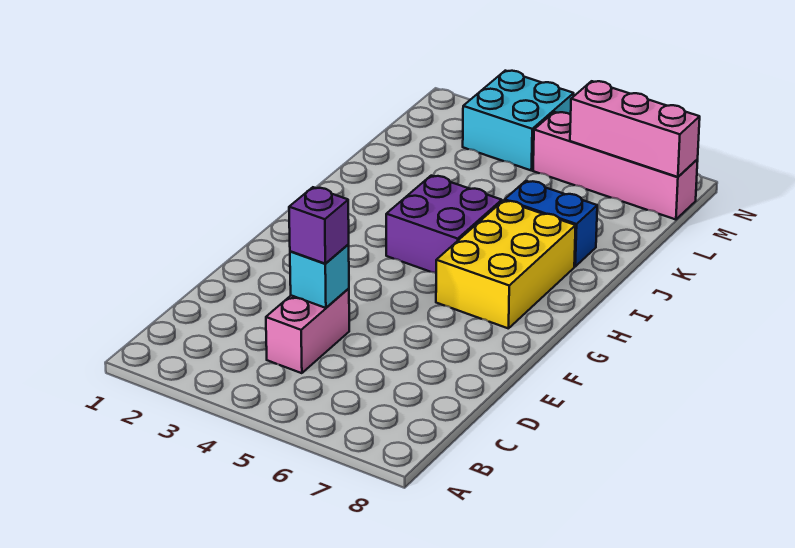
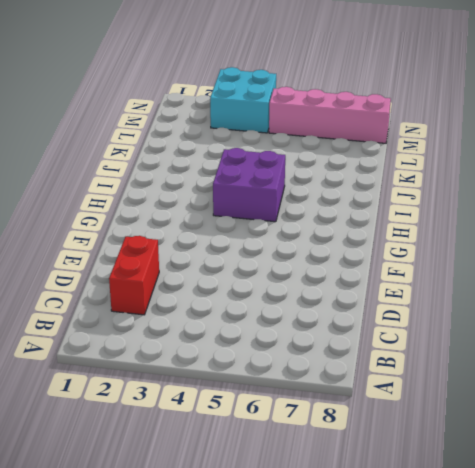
red brick C2:D2 level 1 -> none
none -> pink brick C4:D4 level 1
none -> yellow brick G6:I7 level 1

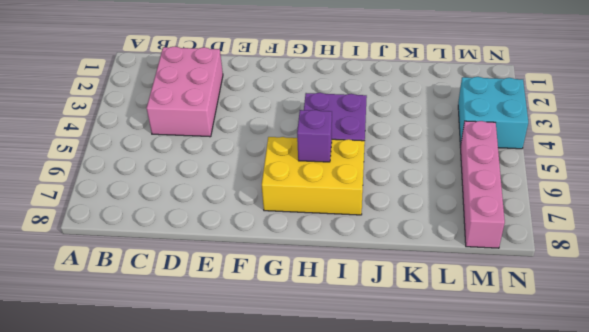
pink brick C2:D4 level 1 -> pink brick C4:D4 level 1
purple brick H6 level 2 -> purple brick D4 level 3
none -> blue brick J6:J7 level 1
none -> cyan brick D4 level 2

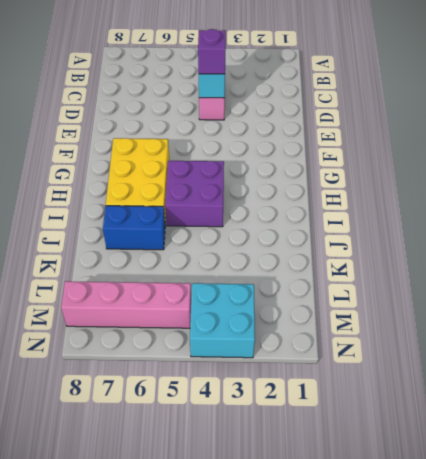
none -> pink brick M6:M8 level 2

